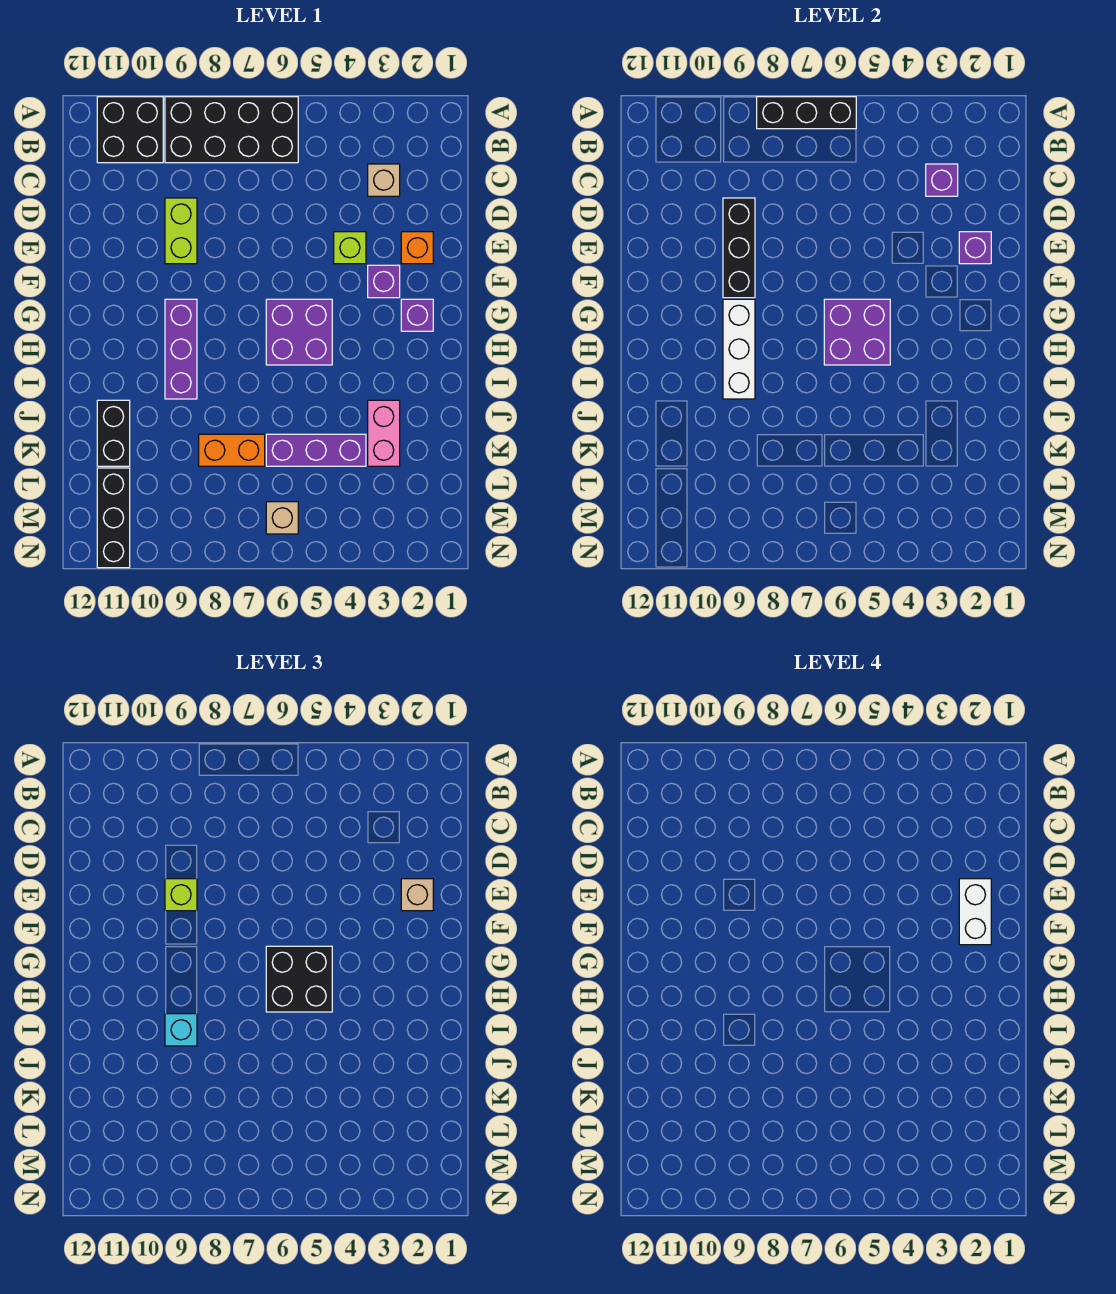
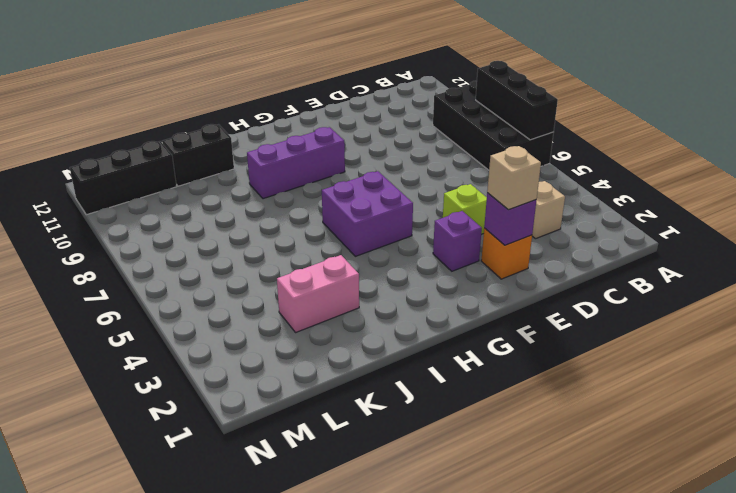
none -> black brick A10:B11 level 1
none -> lime brick D9:E9 level 1
none -> purple brick G2 level 1

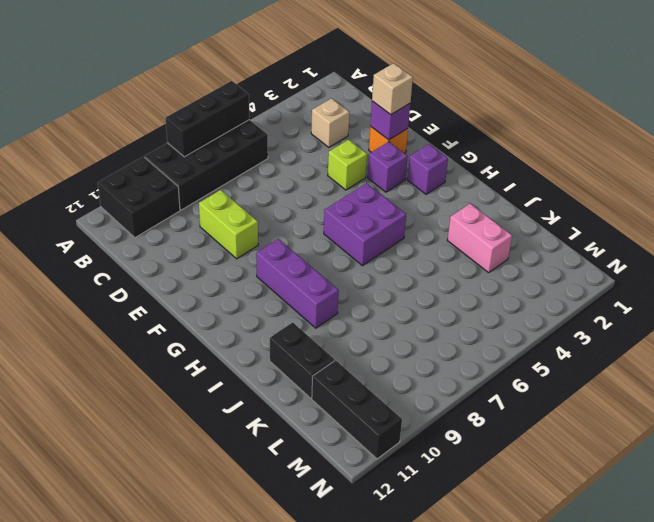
none -> purple brick K4:K6 level 1
none -> orange brick K7:K8 level 1
none -> tan brick M6 level 1

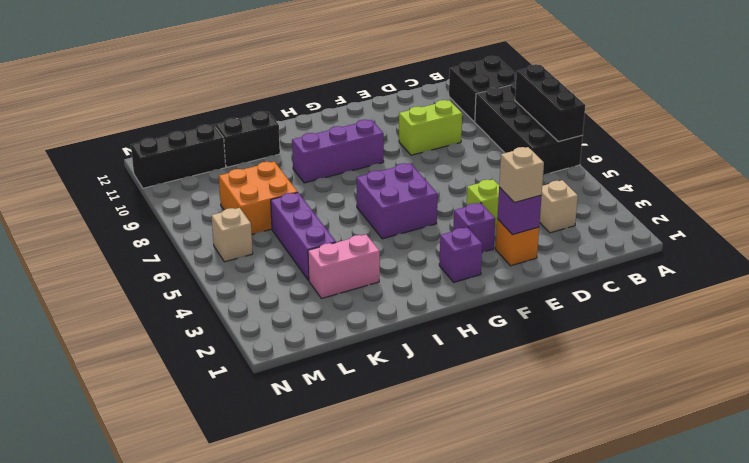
orange brick K7:L8 level 1 -> orange brick K7:K8 level 1
none -> purple brick C3 level 2
none -> black brick D9:F9 level 2
none -> purple brick G5:H6 level 2

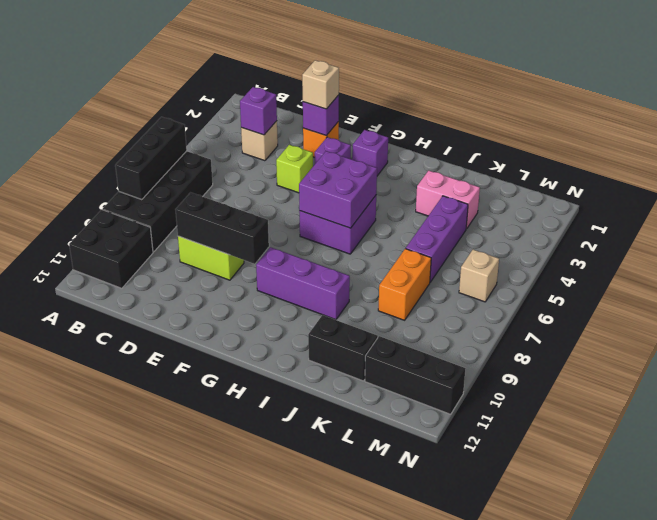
none -> white brick G9:I9 level 2
none -> lime brick E9 level 3
none -> black brick G5:H6 level 3

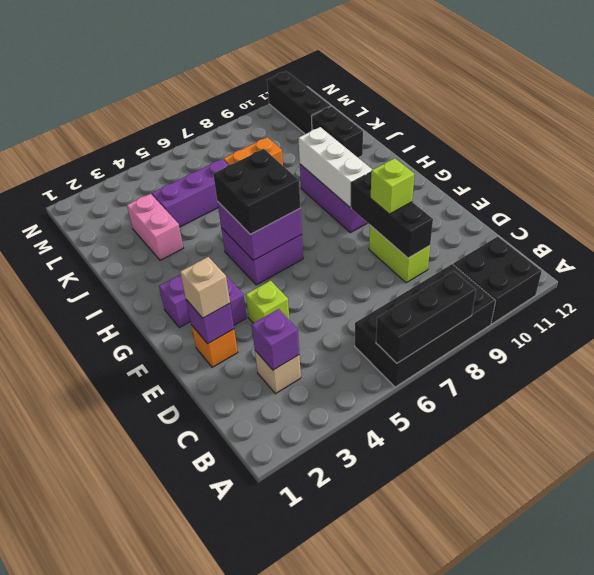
none -> tan brick M6 level 1
none -> cyan brick I9 level 3
none -> white brick E2:F2 level 4

